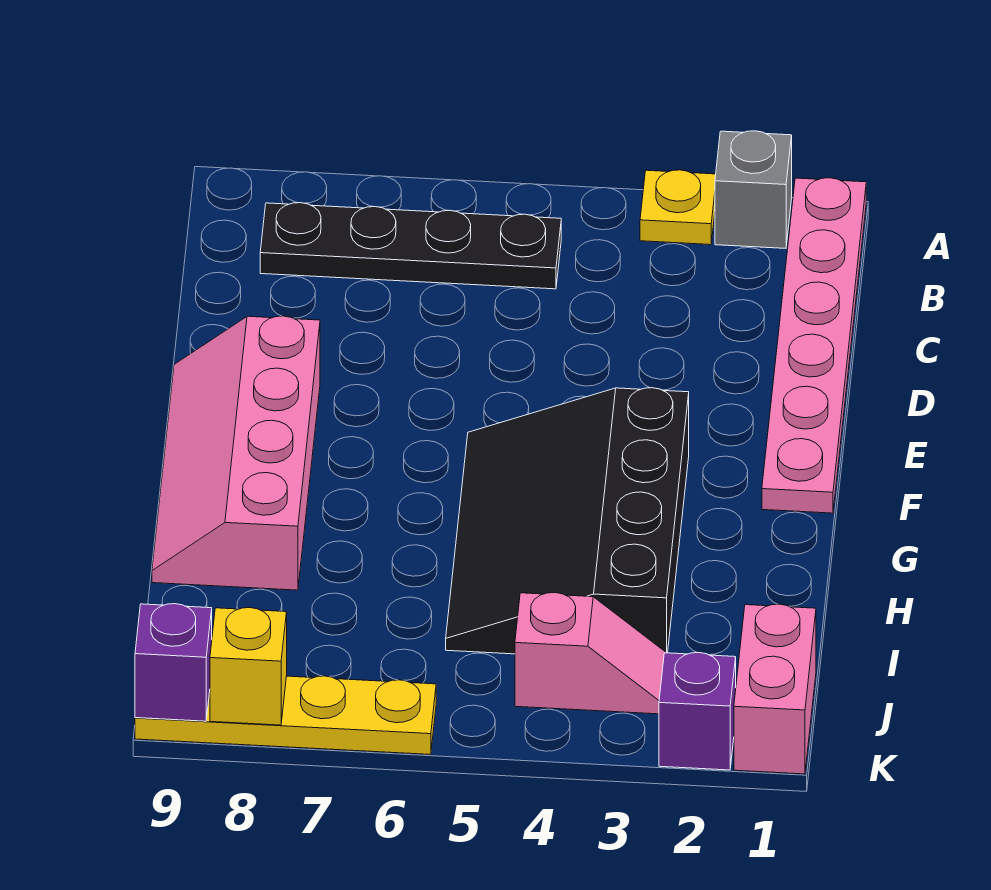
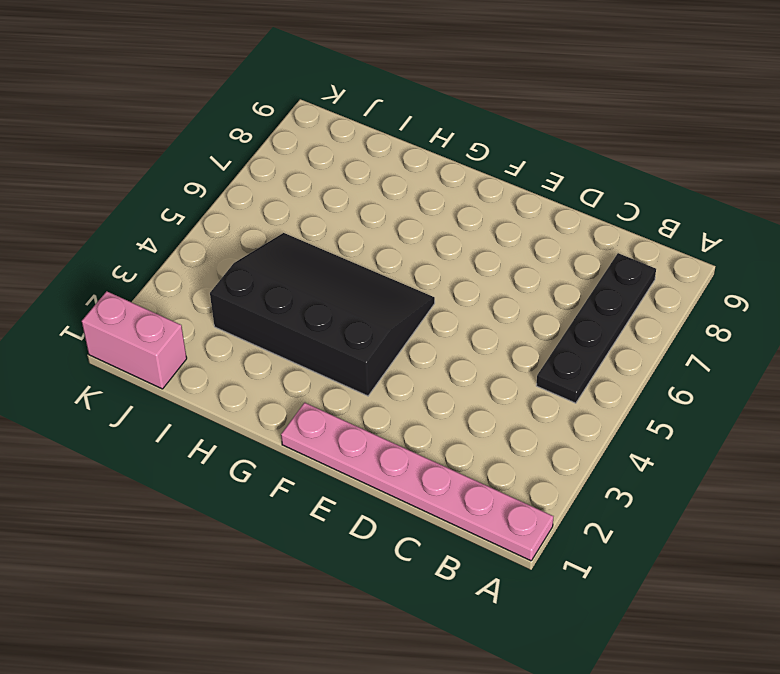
none -> grey brick A2 level 1
none -> yellow plate A3 level 1
none -> pink slope E8:H9 level 1 top 8

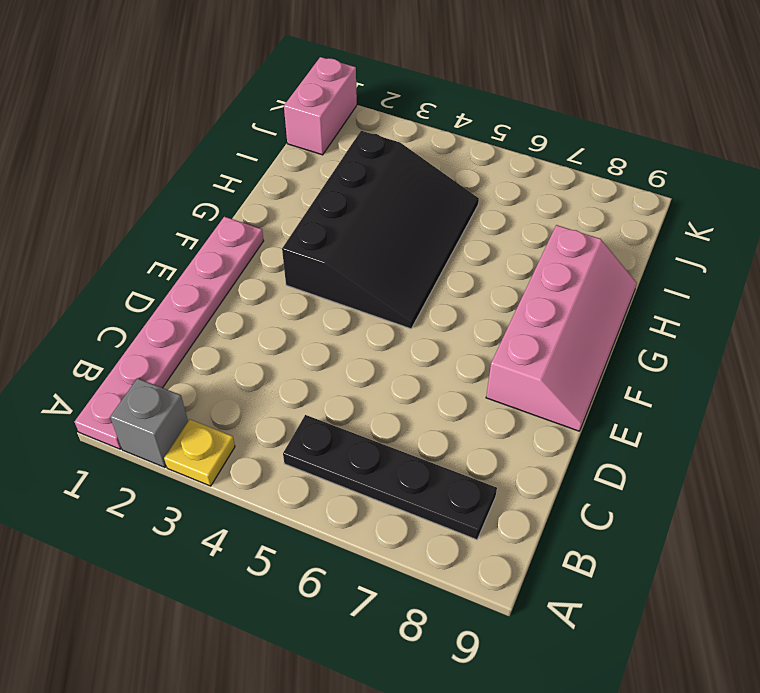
none -> pink slope J3:J4 level 1 top 4
none -> purple brick K2 level 1
none -> yellow plate K6:K9 level 1

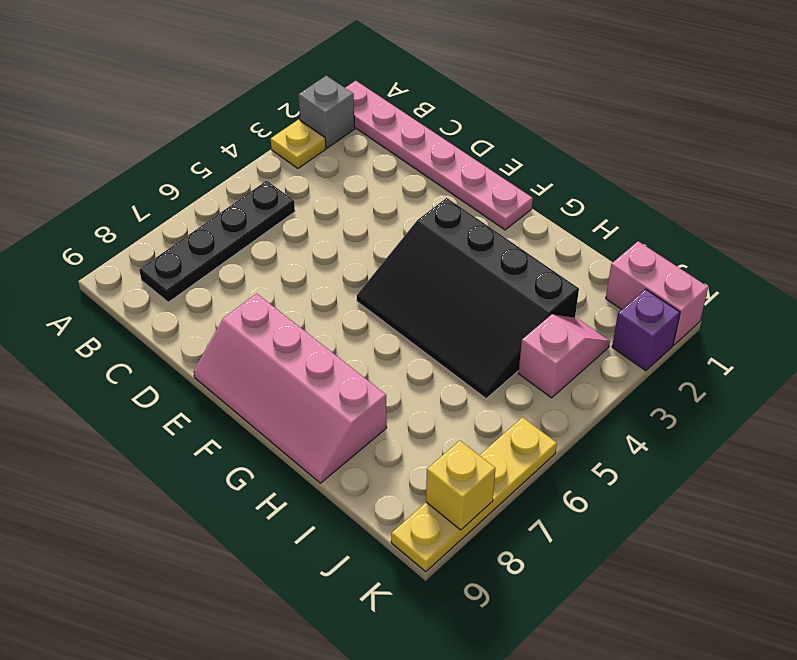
none -> purple brick K9 level 2

